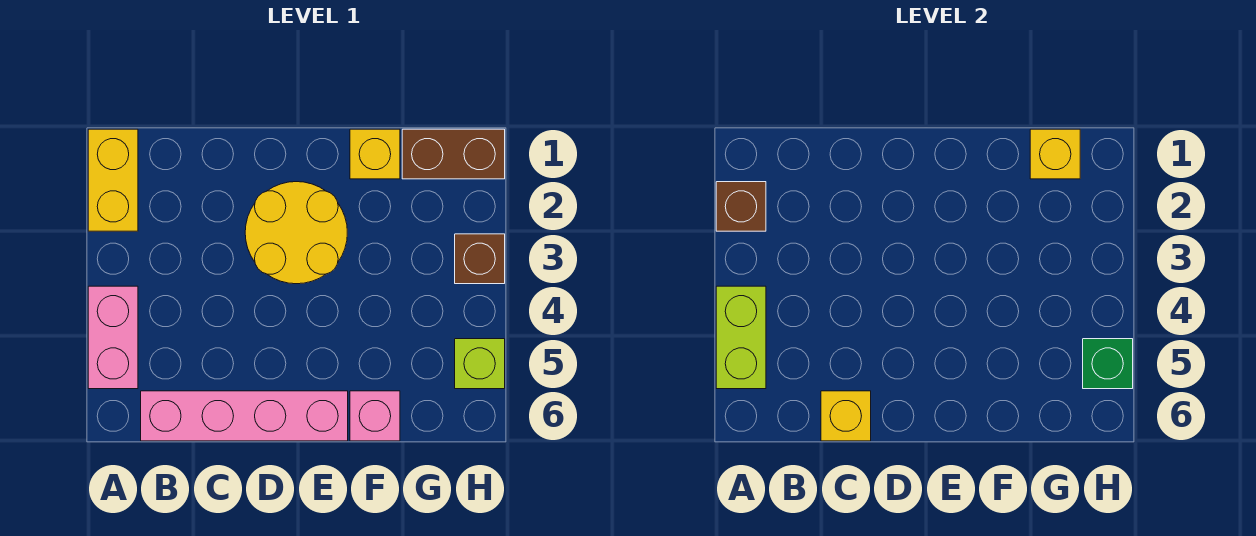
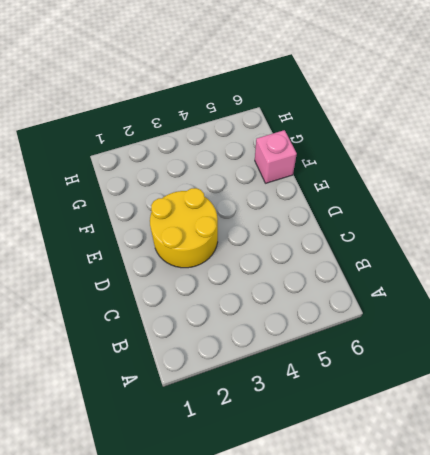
none -> yellow brick A1:A2 level 1
none -> pink brick A4:A5 level 1
none -> pink brick B6:E6 level 1

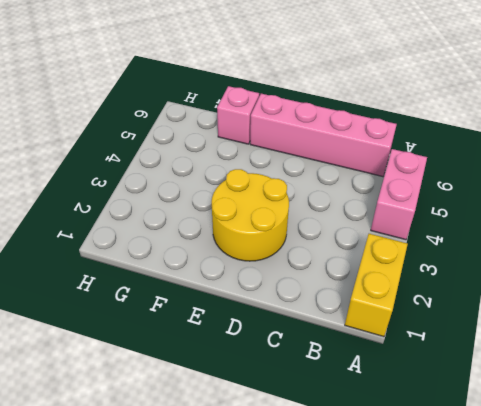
none -> yellow brick F1 level 1
none -> brown brick G1:H1 level 1
none -> brown brick H3 level 1

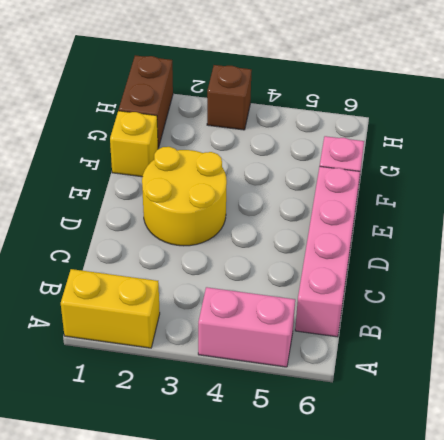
none -> lime brick H5 level 1
none -> brown brick A2 level 2
none -> lime brick A4:A5 level 2

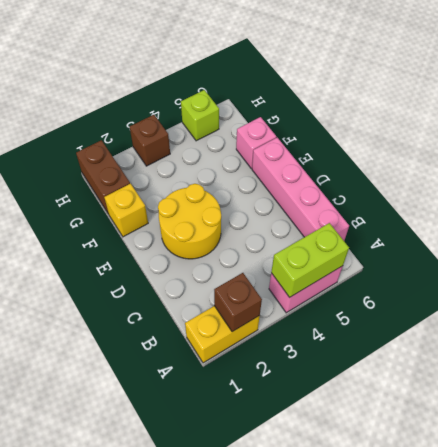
none -> yellow brick C6 level 2
none -> yellow brick G1 level 2
none -> green brick H5 level 2

